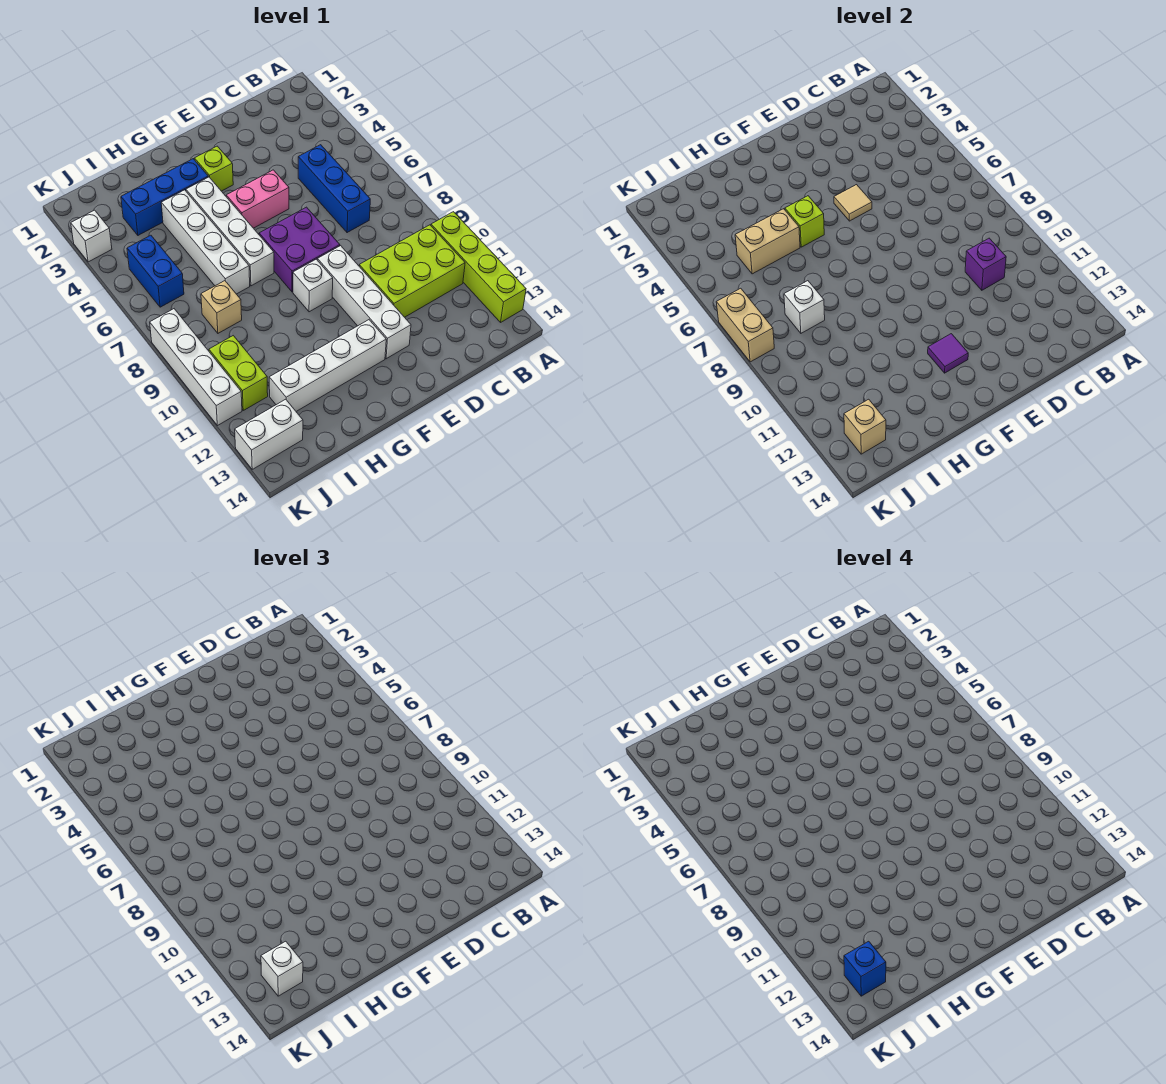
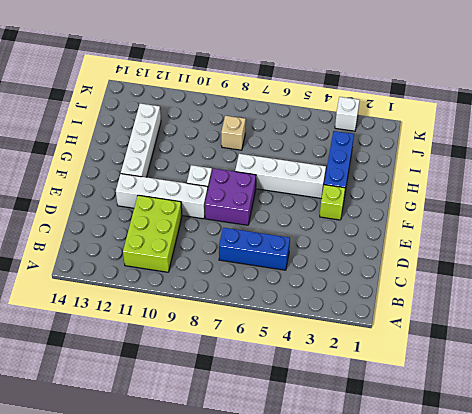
none -> lime brick A10:A13 level 1
none -> pink brick E5:F5 level 1
none -> white brick H4:H7 level 1

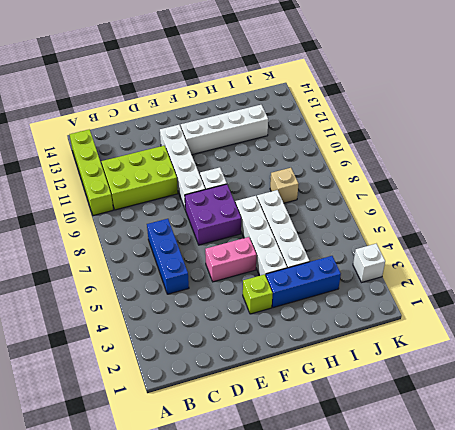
none -> blue brick J5:J6 level 1
none -> lime brick J10:J11 level 1
none -> white brick J13:K13 level 1

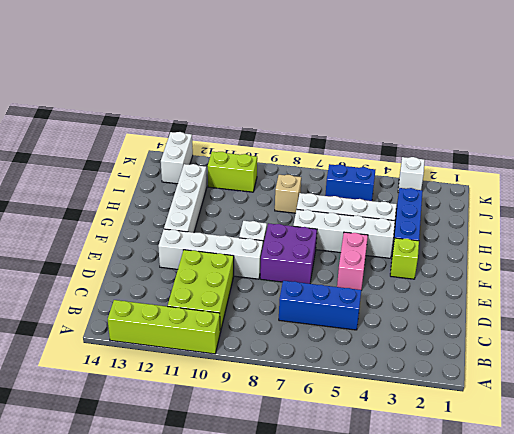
none -> white brick K8:K11 level 1
none -> purple brick C10 level 2
none -> tan tile E5 level 2

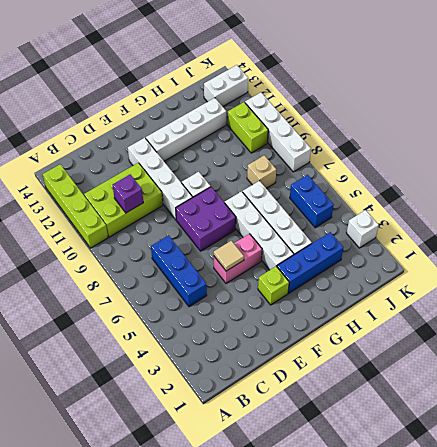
none -> purple tile F12 level 2
none -> lime brick G5 level 2
none -> tan brick H5:I5 level 2

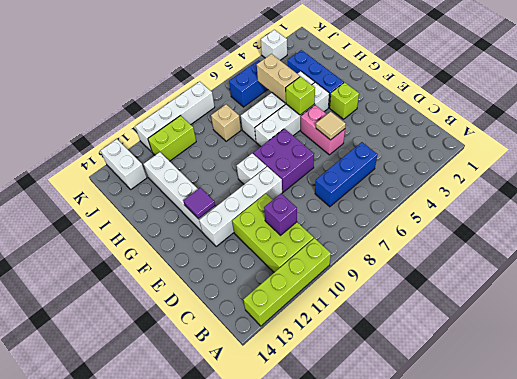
none -> white brick I8 level 2
none -> tan brick J13 level 2
none -> tan brick K7:K8 level 2

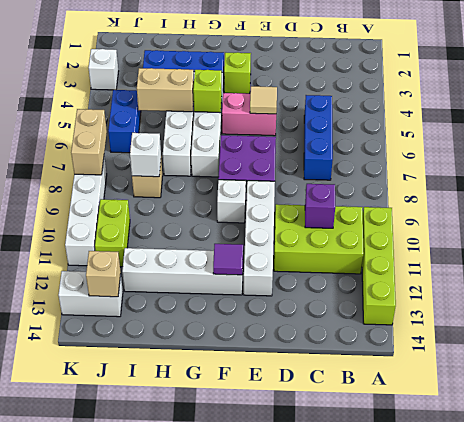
none -> white brick J13 level 3
none -> blue brick J13 level 4

